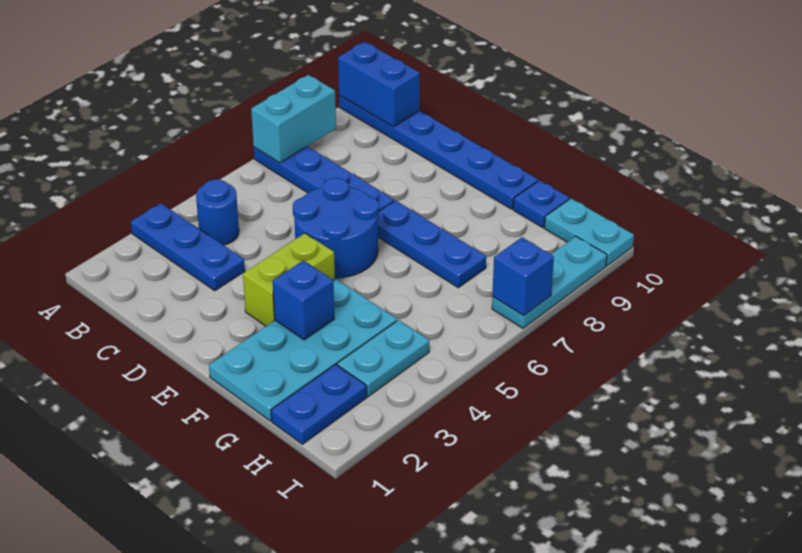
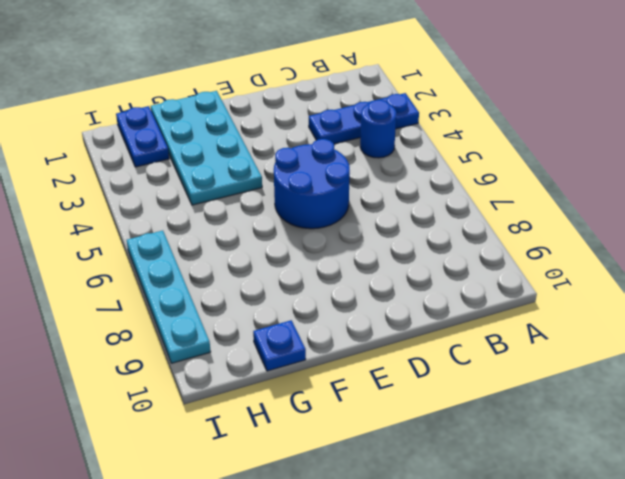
cyan plate I6:I9 level 1 -> cyan plate I7:I9 level 1
none -> blue plate A7:D7 level 1
none -> blue plate A10:F10 level 1
none -> lime brick E3:E4 level 1

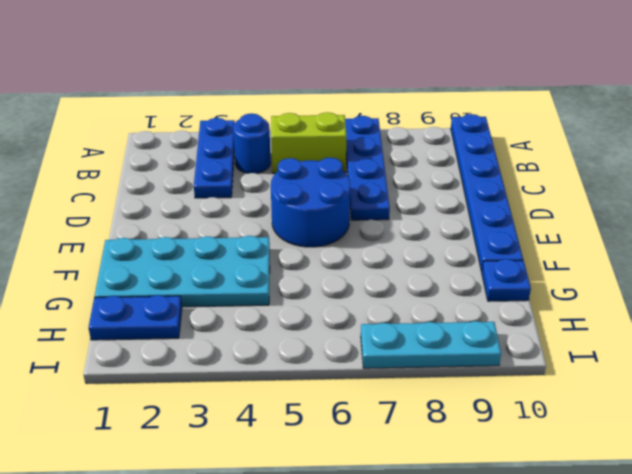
lime brick B5:B6 level 1 -> lime brick E3:E4 level 1
none -> blue plate E7:G7 level 1
none -> cyan plate H3:H4 level 1
none -> cyan plate H10:I10 level 1

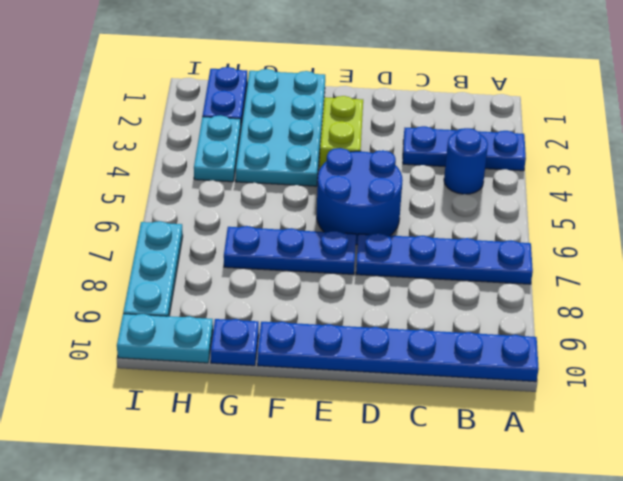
none -> cyan brick A7:A8 level 2
none -> blue brick A10:B10 level 2
none -> blue brick F3 level 2

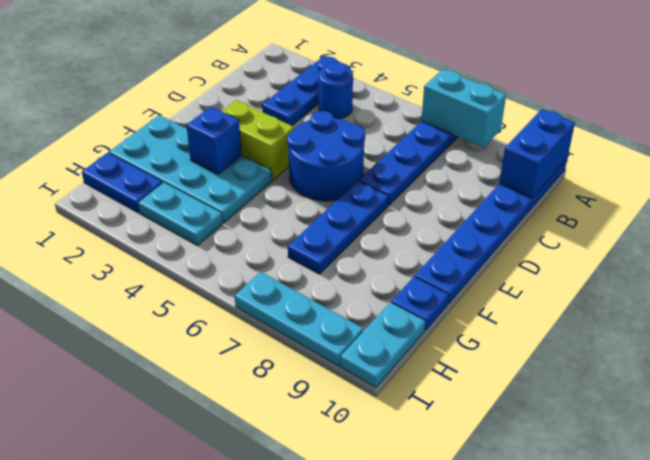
none -> blue brick I7 level 2

